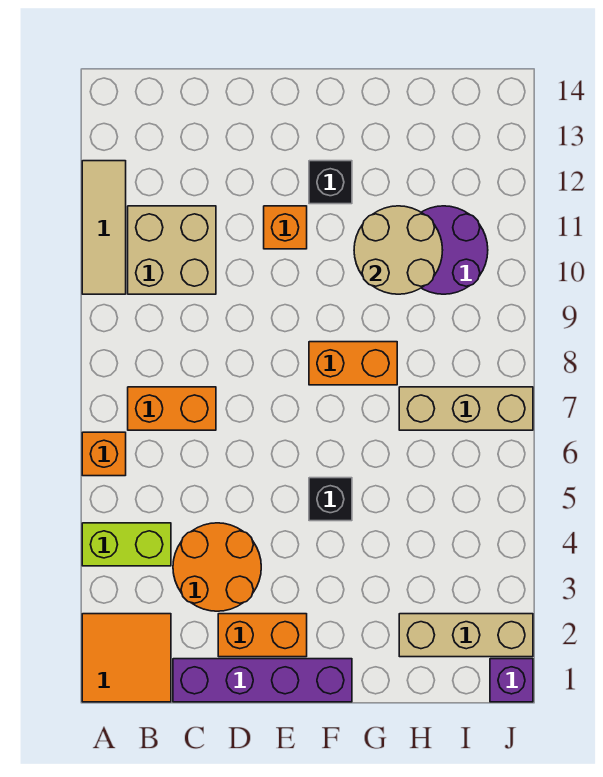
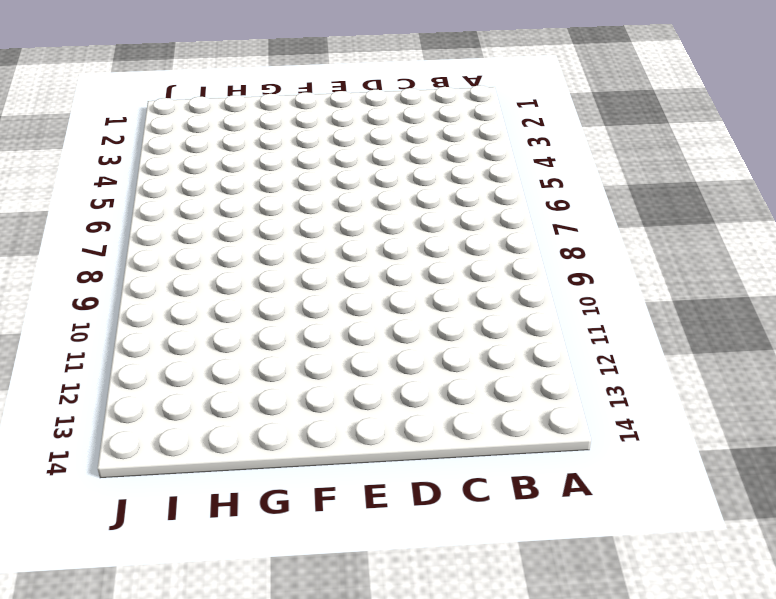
none -> orange tile A1:B2 level 1
none -> lime brick A4:B4 level 1
none -> orange brick A6 level 1

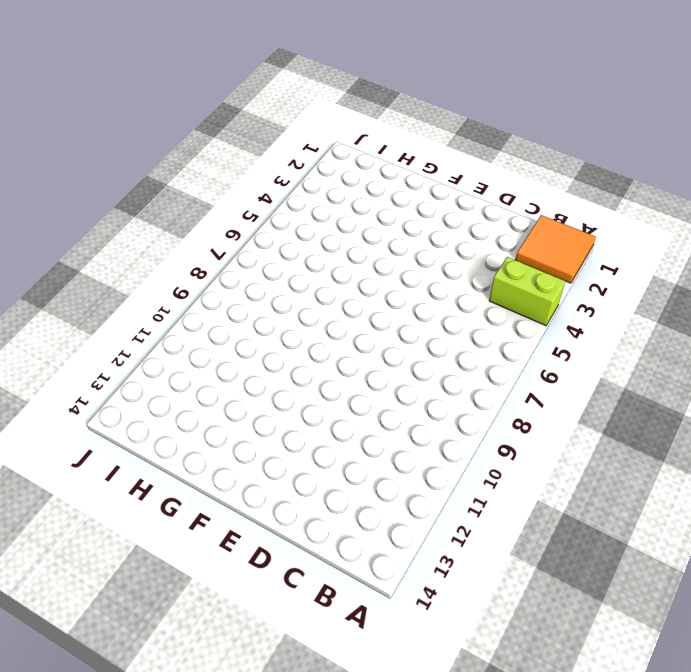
none -> orange brick A6 level 1
none -> tan tile A10:A12 level 1
none -> orange brick B7:C7 level 1

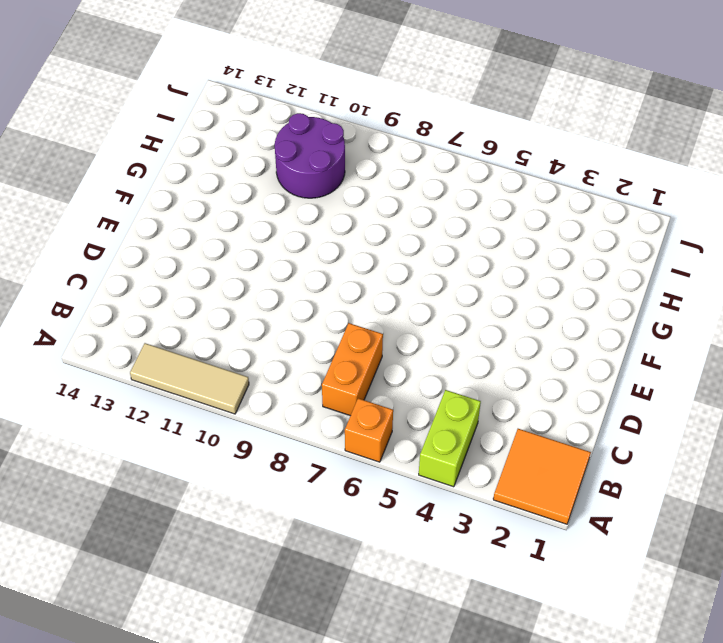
none -> tan brick B10:C11 level 1
none -> purple brick C1:F1 level 1
none -> orange round brick C3:D4 level 1

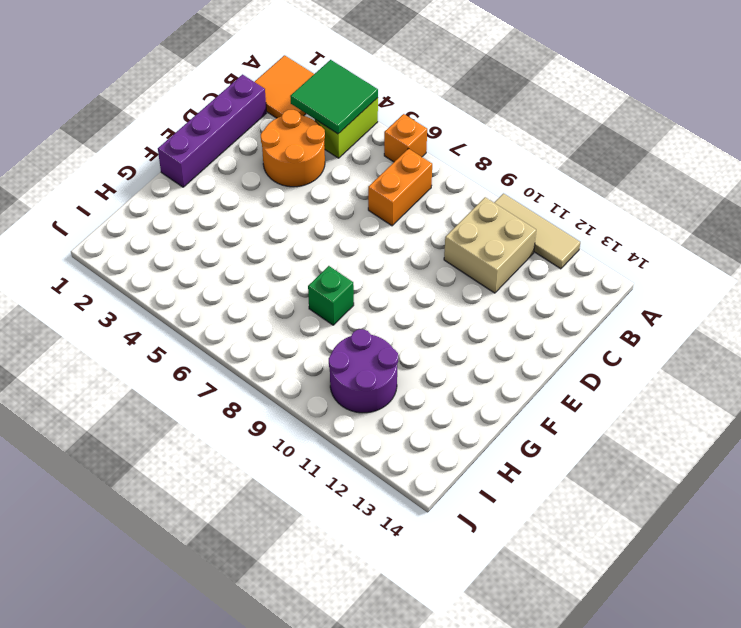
green tile A3:B4 level 2 -> none
green brick G8 level 1 -> orange brick F8:G8 level 1
none -> orange brick D2:E2 level 1
none -> orange brick E11 level 1
none -> black brick F5 level 1

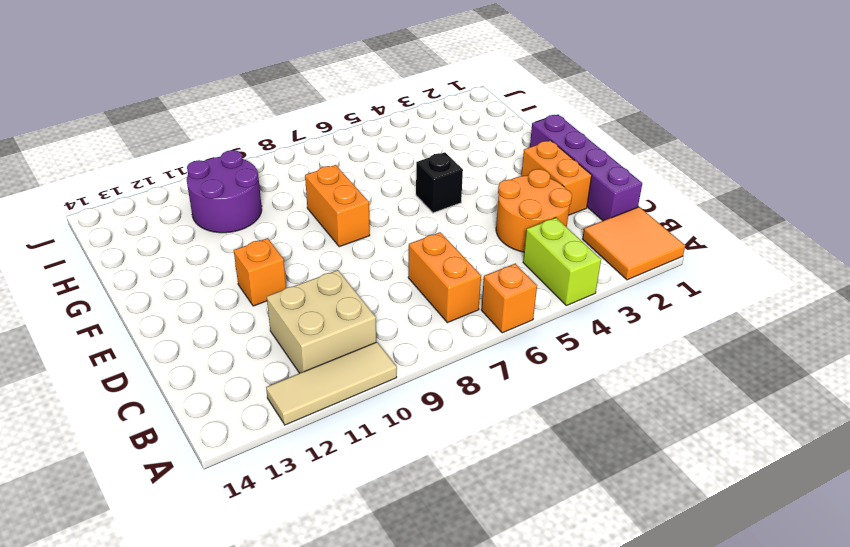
none -> black brick F12 level 1
none -> tan brick H2:J2 level 1
none -> tan brick H7:J7 level 1

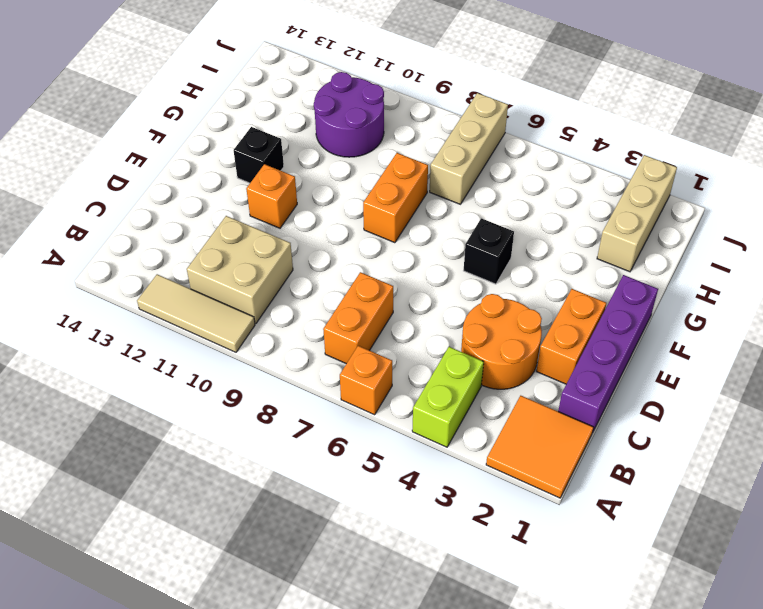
none -> purple brick J1 level 1
none -> tan round brick G10:H11 level 2

